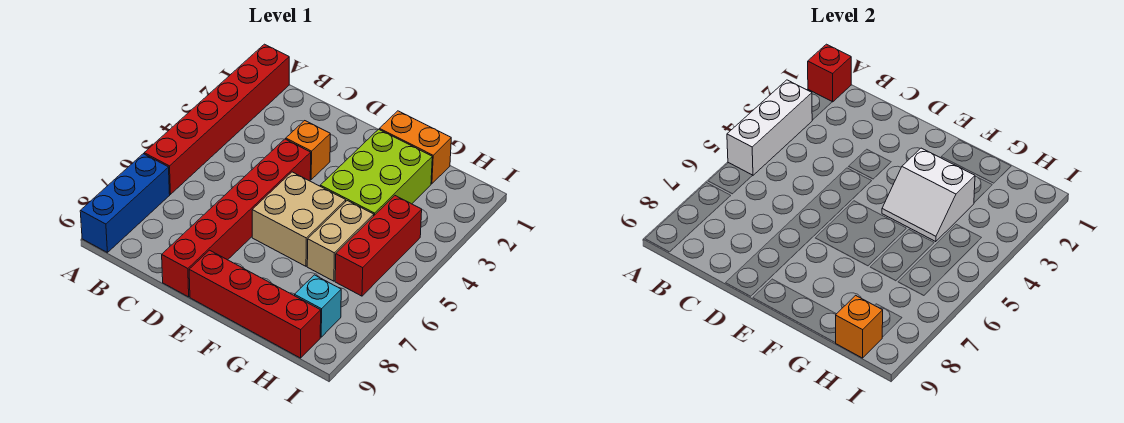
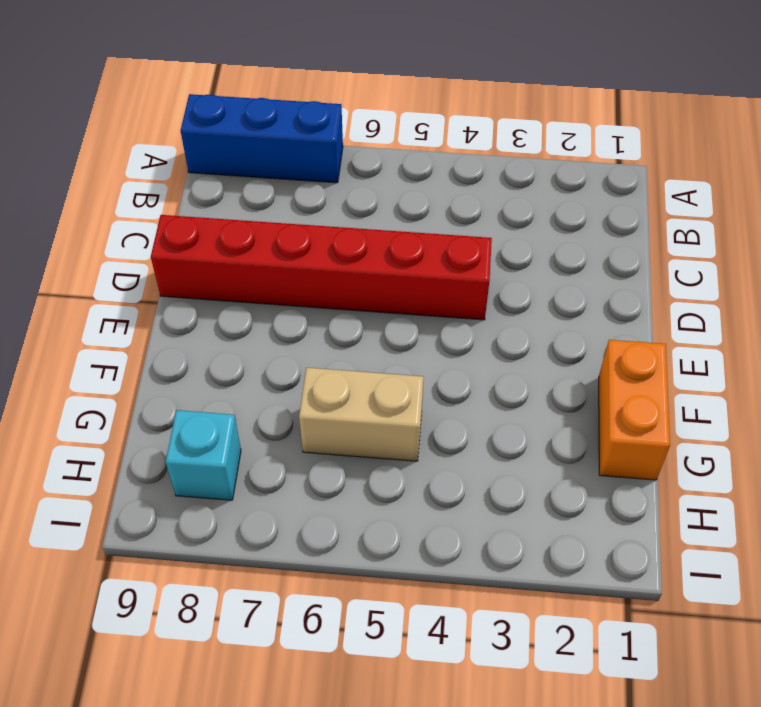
none -> red brick A1:A6 level 1
none -> orange brick D3 level 1
none -> tan brick E5:F6 level 1

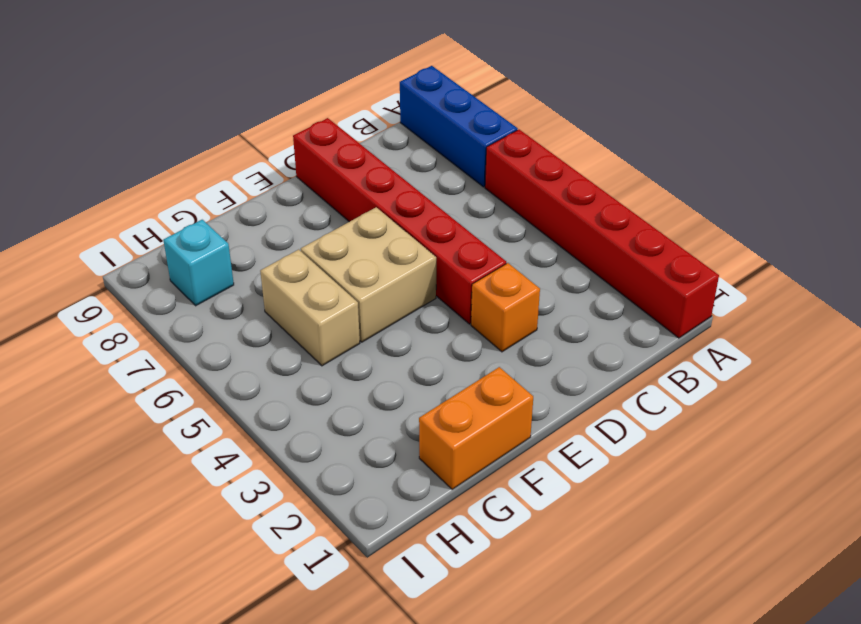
none -> red brick E9:H9 level 1
none -> lime brick F2:G4 level 1
none -> red brick H4:H6 level 1

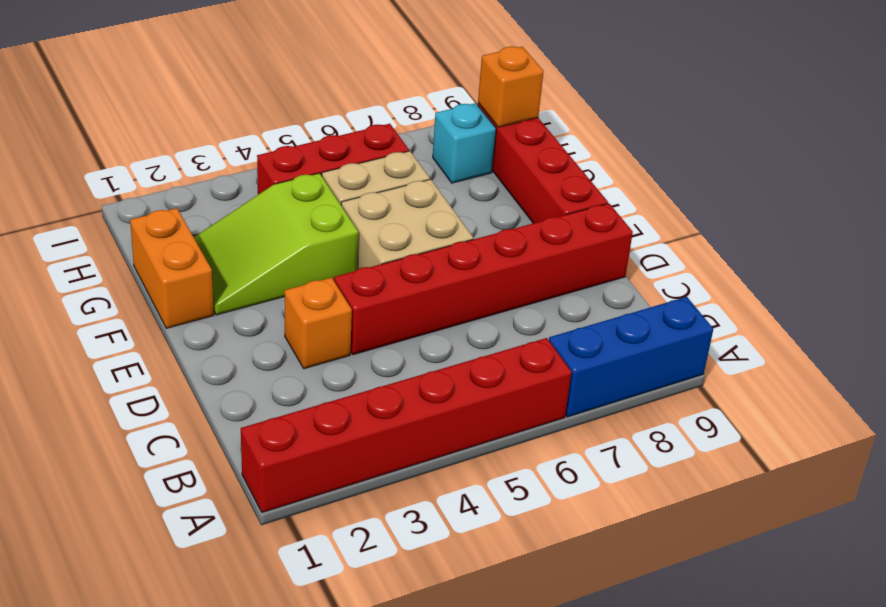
lime slope F2:G4 level 1 top 4 -> lime brick F2:G4 level 1
none -> red brick A1 level 2
none -> white brick A3:A5 level 2
none -> white slope F3:G4 level 2 top 3

